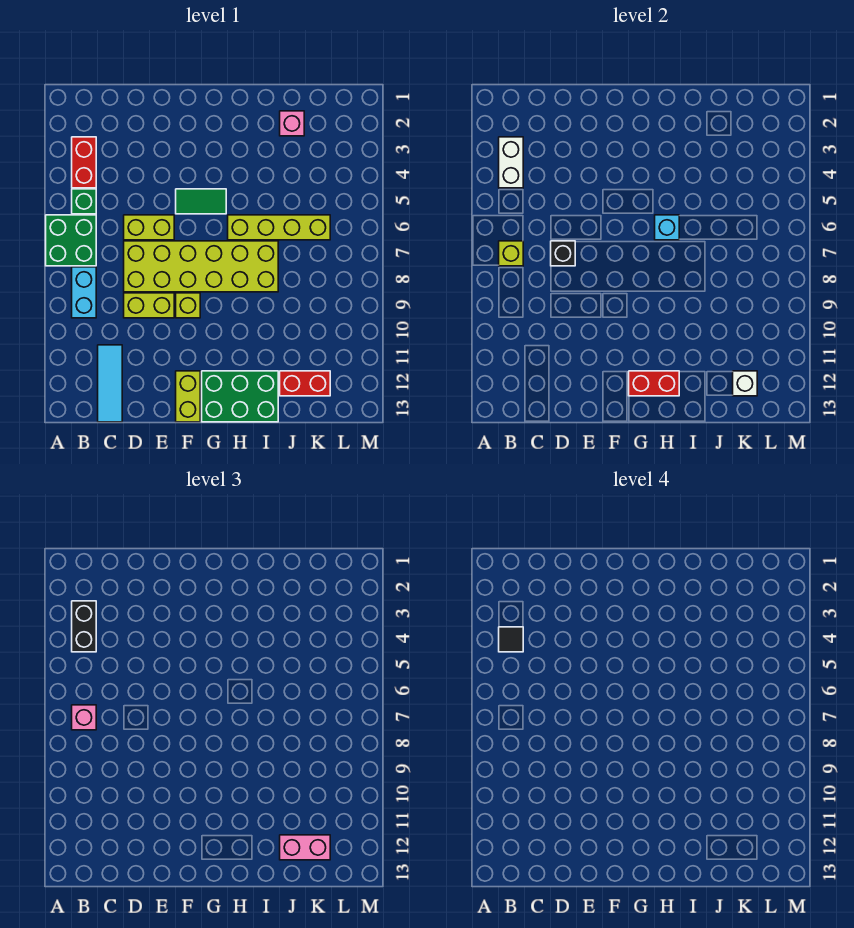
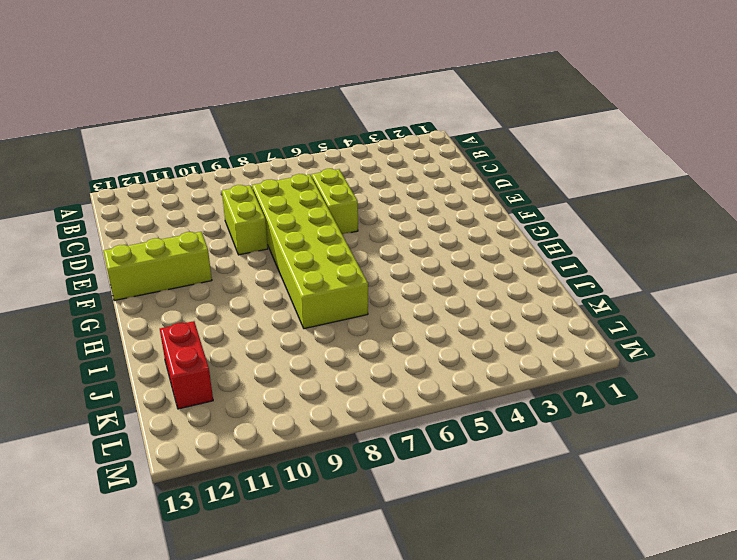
lime brick F11:F13 level 1 -> lime brick F12:F13 level 1
none -> green brick A6:B7 level 1
none -> red brick B3:B4 level 1
none -> green brick B5 level 1

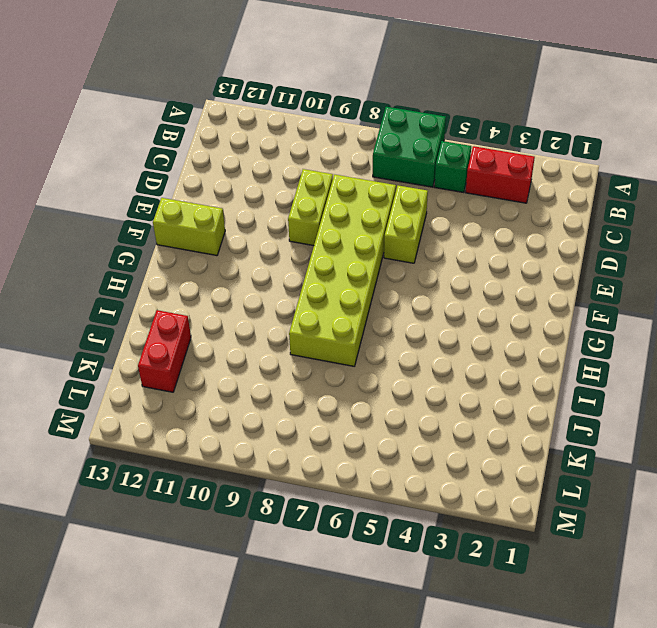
none -> cyan brick B8:B9 level 1
none -> cyan tile C11:C13 level 1
none -> green tile F5:G5 level 1

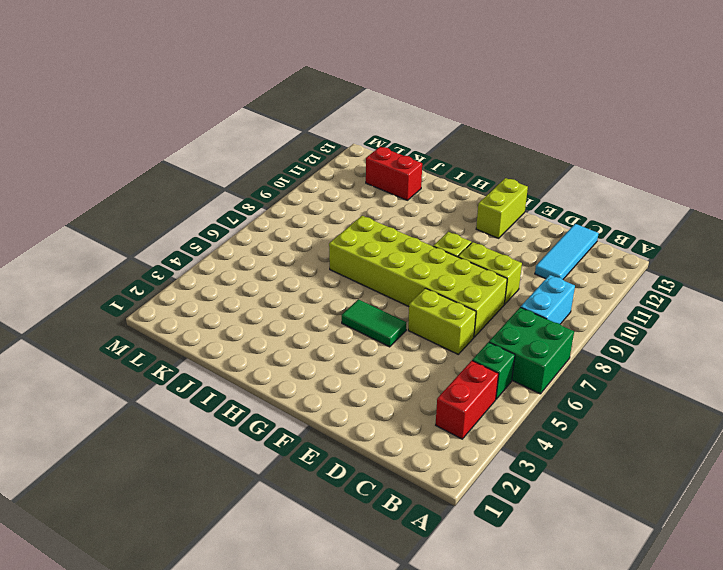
none -> green brick G12:I13 level 1
none -> lime brick H6:K6 level 1
none -> pink brick J2 level 1

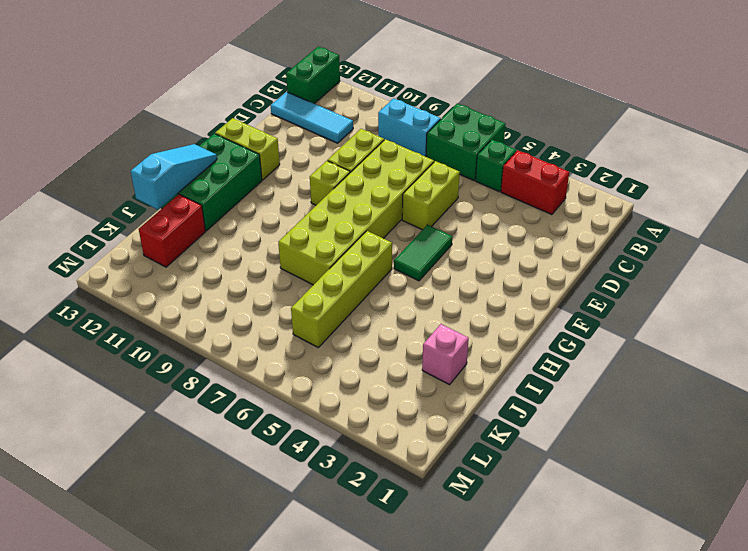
green brick A13:B13 level 1 -> none
cyan slope H13:J13 level 2 top J -> none
none -> white brick B3:B4 level 2
none -> lime brick B7 level 2
none -> black brick D7 level 2

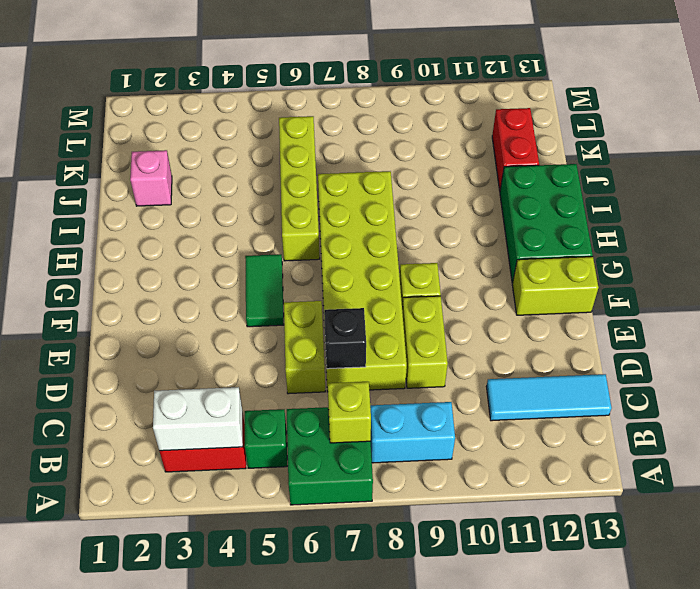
none -> red brick G12:H12 level 2
none -> cyan brick H6 level 2
none -> white brick K12 level 2

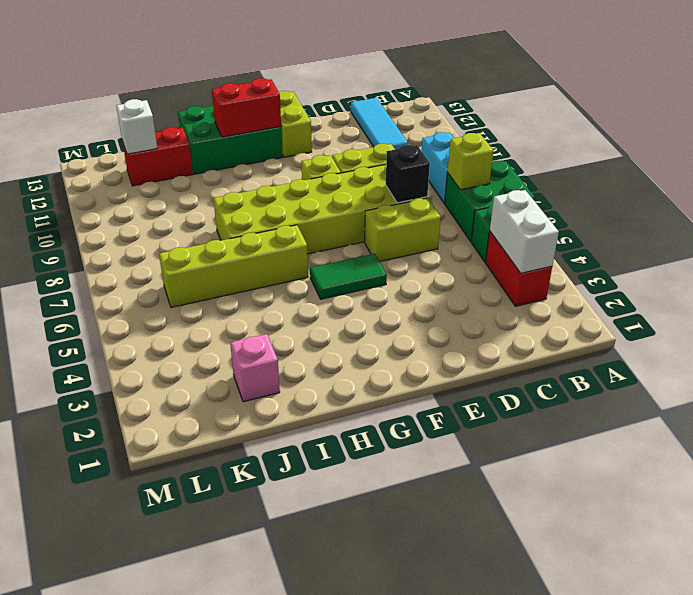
none -> cyan brick H6 level 2
none -> black brick B3:B4 level 3
none -> pink brick B7 level 3

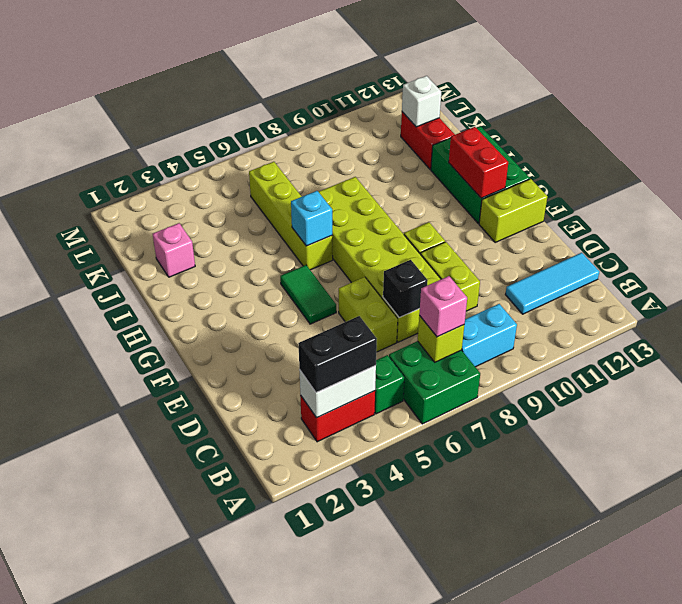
none -> pink brick J12:K12 level 3
none -> black tile B4 level 4

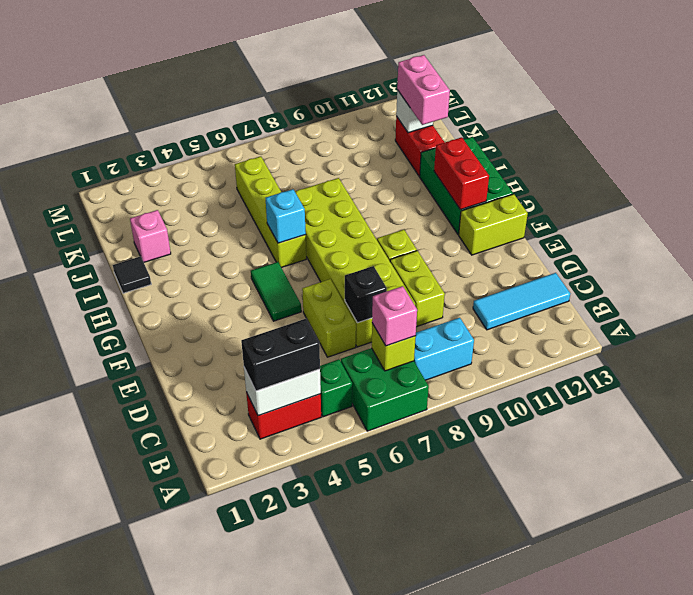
black tile I1 level 1 -> black tile B4 level 4

